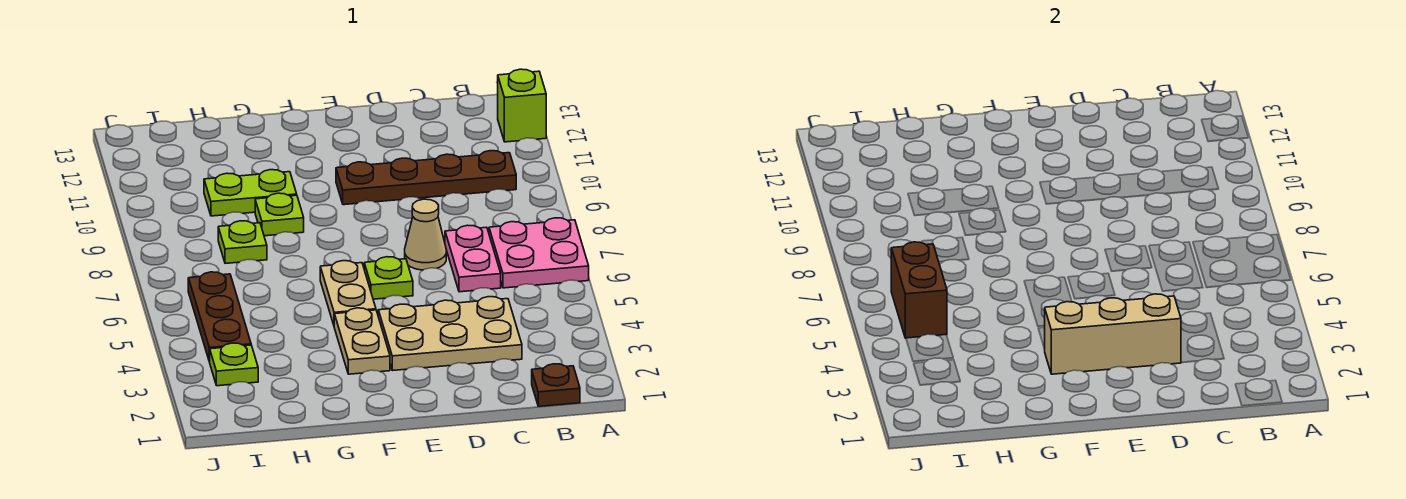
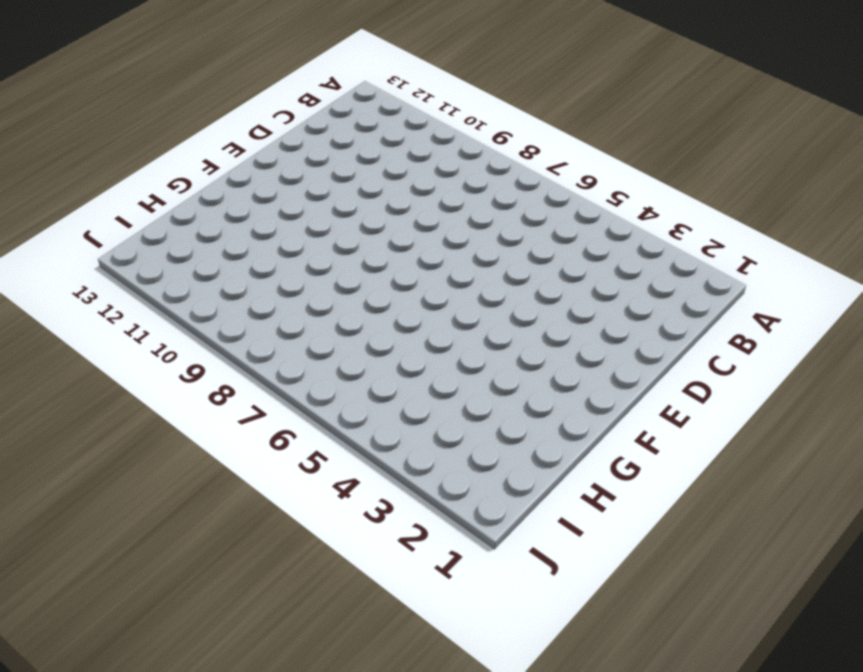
none -> pink plate A6:B7 level 1
none -> lime brick A12 level 1
none -> brown plate B1 level 1

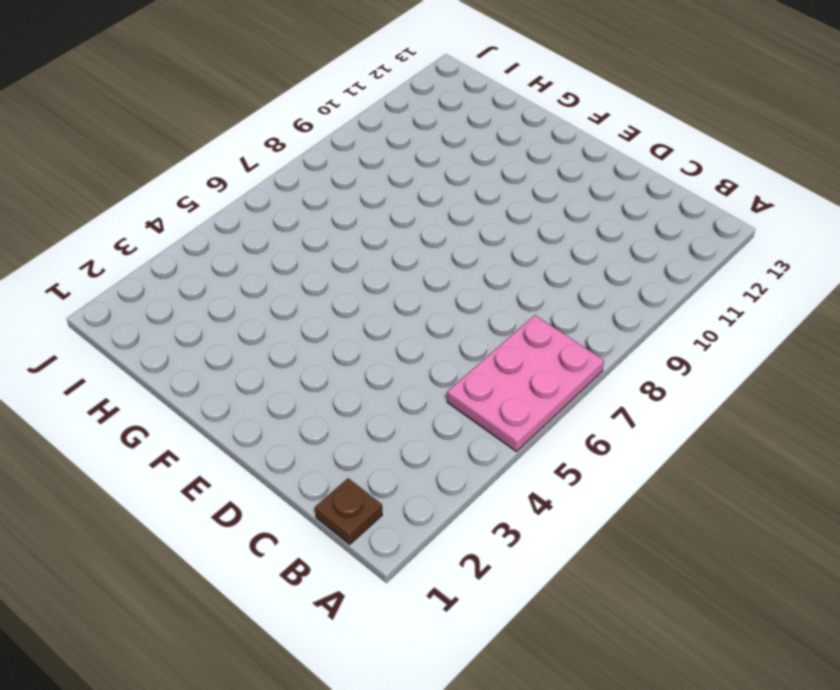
pink plate A5:B7 level 1 -> pink plate A6:B7 level 1
none -> lime brick A12 level 1
none -> brown plate B10:E10 level 1
none -> tan plate C3:E4 level 1

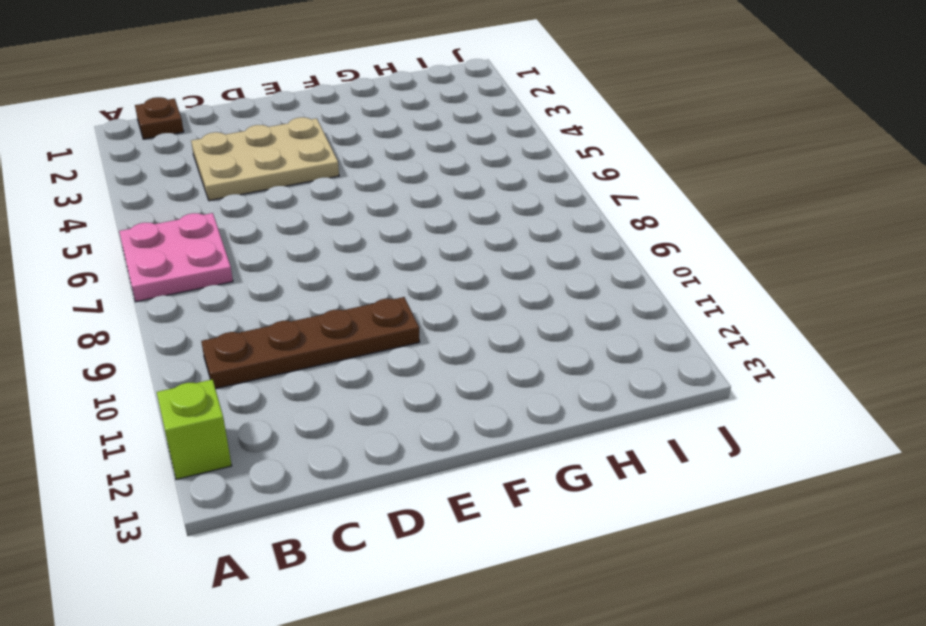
none -> pink plate C6:C7 level 1
none -> tan cone D7 level 1
none -> lime plate E6 level 1

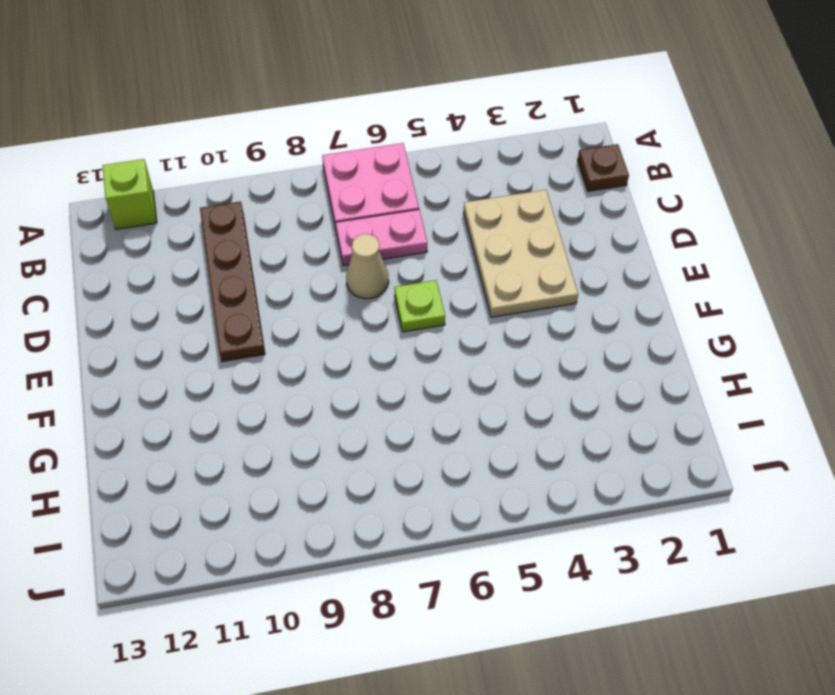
none -> tan plate F3:F4 level 1
none -> tan plate F5:F6 level 1
none -> lime plate G9 level 1

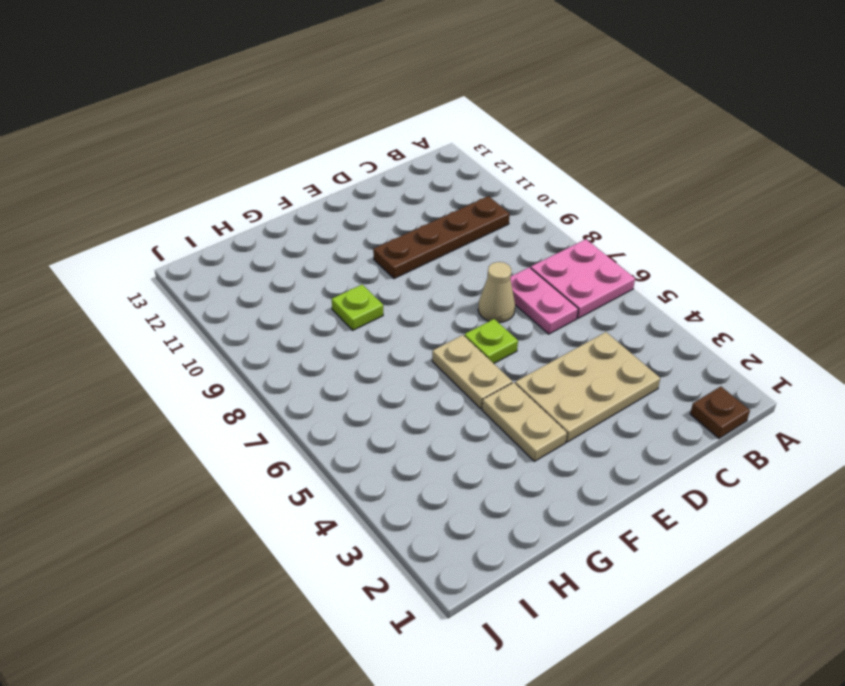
none -> lime brick A12 level 1
none -> lime plate G10:H10 level 1
none -> lime plate H8 level 1

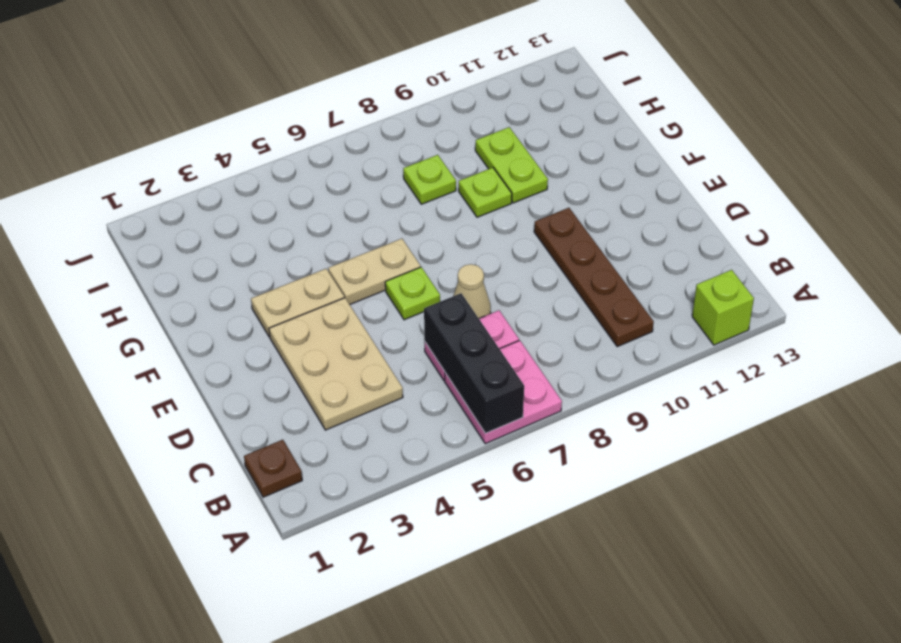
black brick A6:C6 level 2 -> none
none -> lime plate I3 level 1
none -> brown plate I4:I6 level 1
none -> tan brick D3:F3 level 2

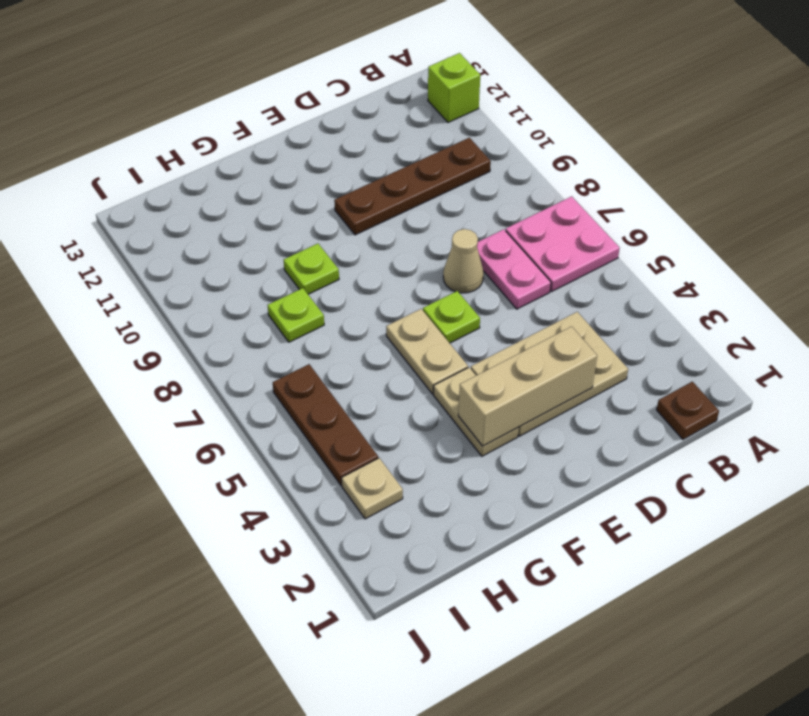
tan plate I3 level 1 -> lime plate I3 level 1
none -> lime plate G10:H10 level 1
none -> brown brick I5:I6 level 2

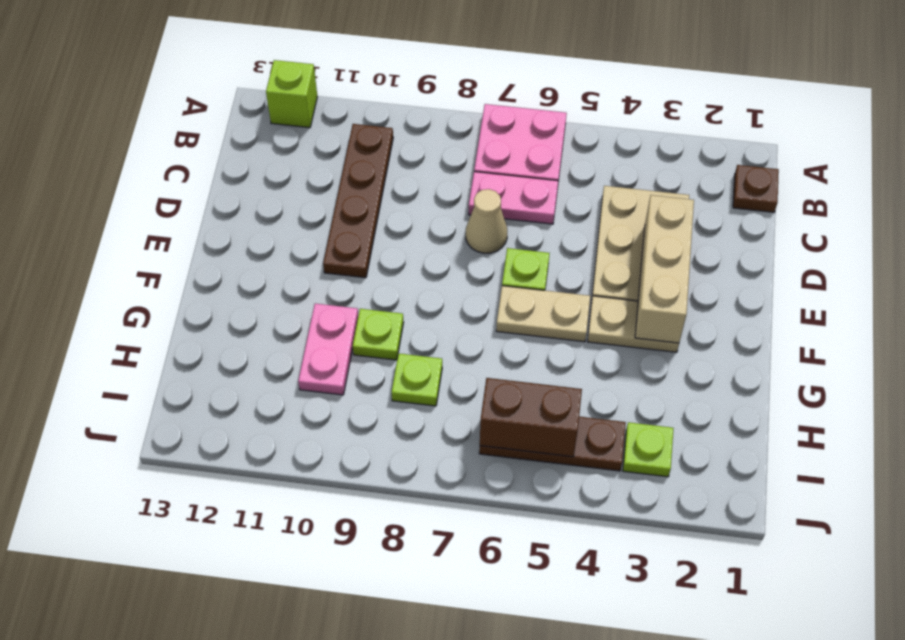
pink plate G10:H10 level 1 -> lime plate G10:H10 level 1

